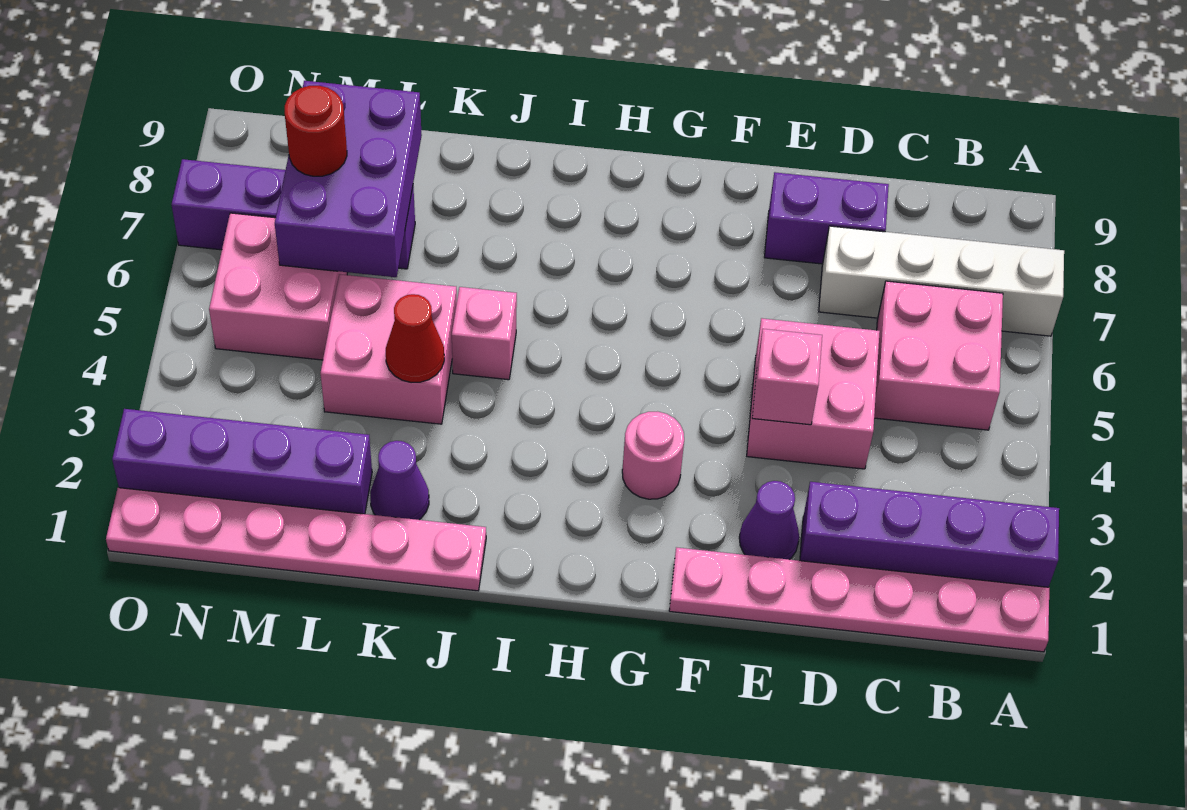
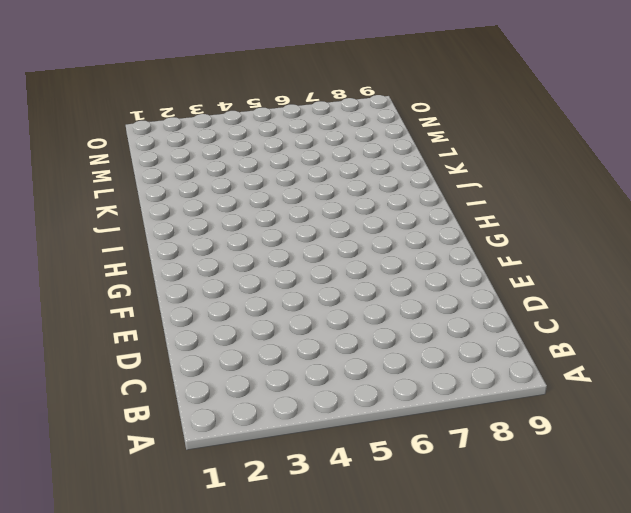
none -> pink plate A1:F1 level 1
none -> purple brick A2:D2 level 1
none -> white brick A7:D7 level 1

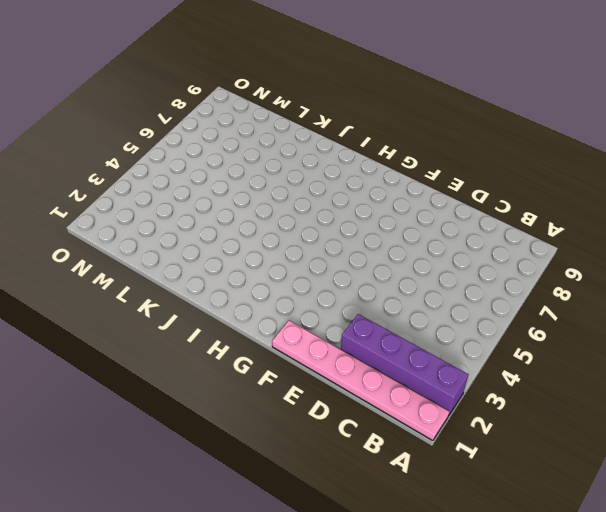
none -> white brick A7:D7 level 1
none -> pink brick B5:C6 level 1
none -> pink brick D4:E5 level 1

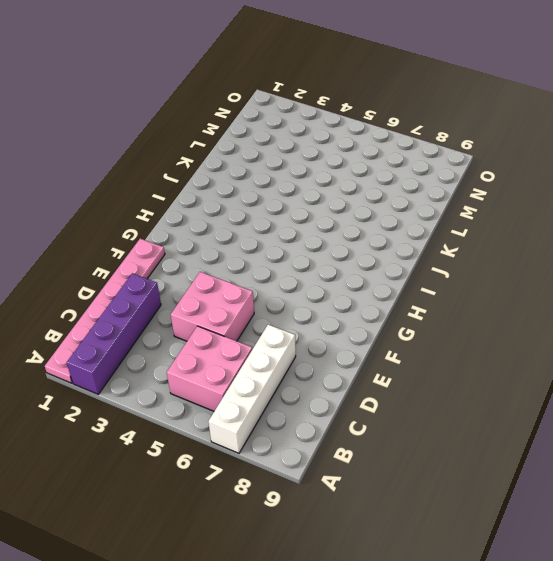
none -> purple brick D8:E8 level 1
none -> purple cone E2 level 1
none -> pink round brick G3 level 1

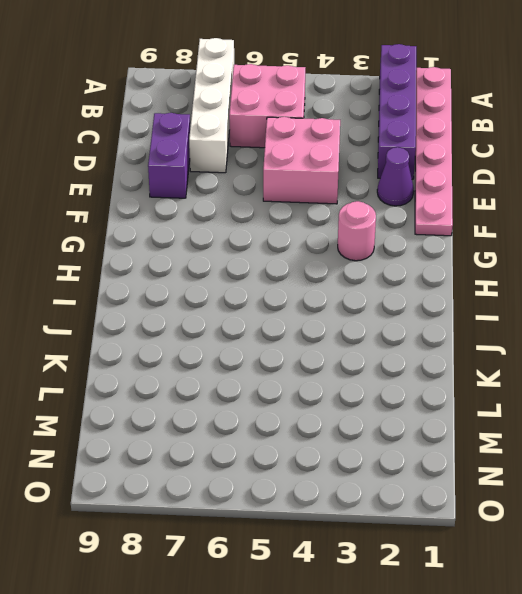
none -> pink plate J1:O1 level 1
none -> pink brick J5 level 1
none -> purple cone K2 level 1

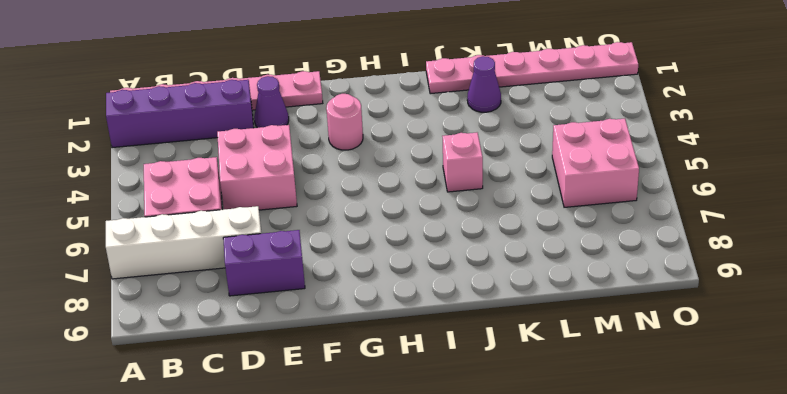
none -> pink brick K4:L5 level 1
none -> purple brick L2:O2 level 1
none -> purple brick L7:O7 level 1

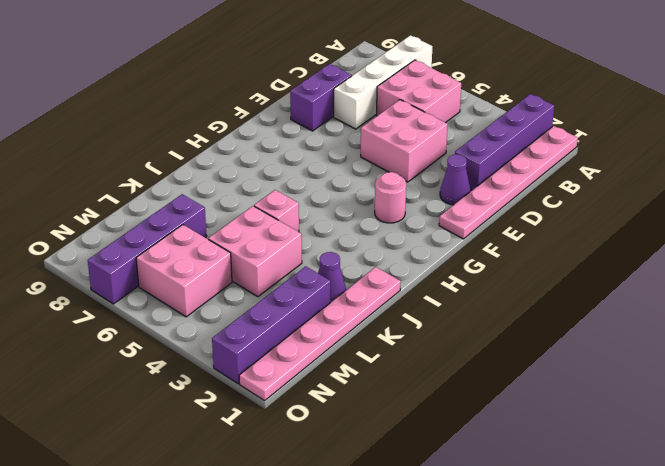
none -> pink brick E4 level 2
none -> red cone K4 level 2
none -> purple brick L6:M8 level 2

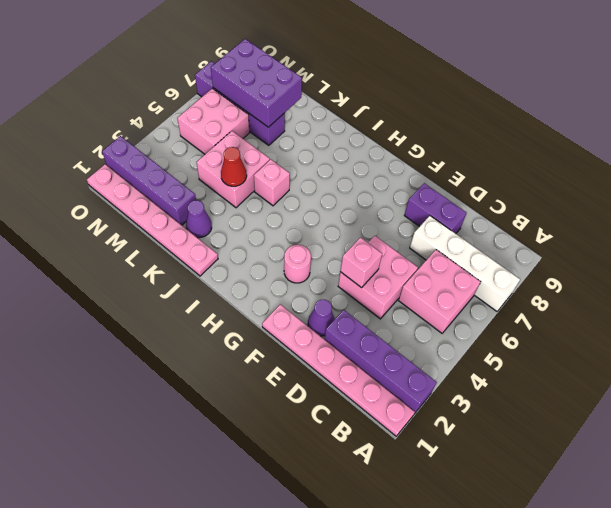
purple brick L7:N8 level 2 -> purple brick L6:M8 level 2
none -> red round brick M7 level 3

